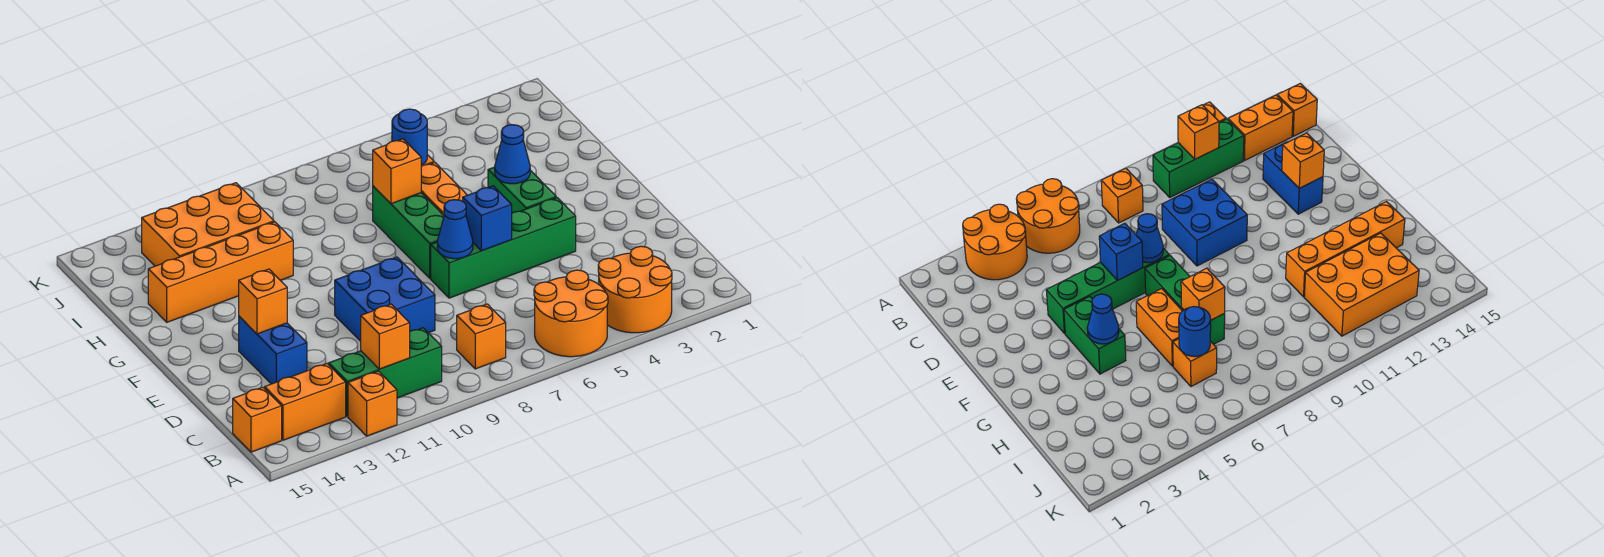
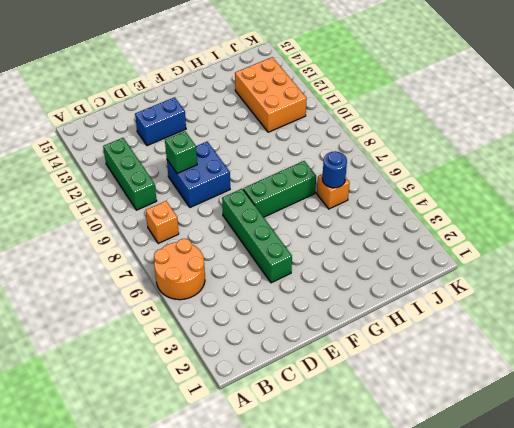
green brick D10 level 2 -> none
none -> orange round brick A3:B4 level 1
none -> orange brick A12 level 1
none -> orange brick B13:B14 level 1

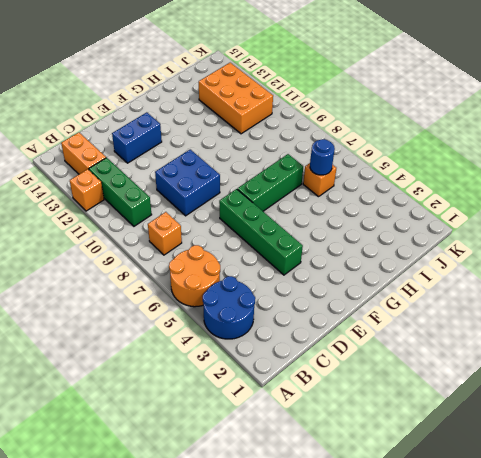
blue round brick A3:B4 level 1 -> orange round brick A3:B4 level 1
none -> orange brick B15 level 1
none -> green brick F4:G4 level 1
none -> orange brick G6:H6 level 1

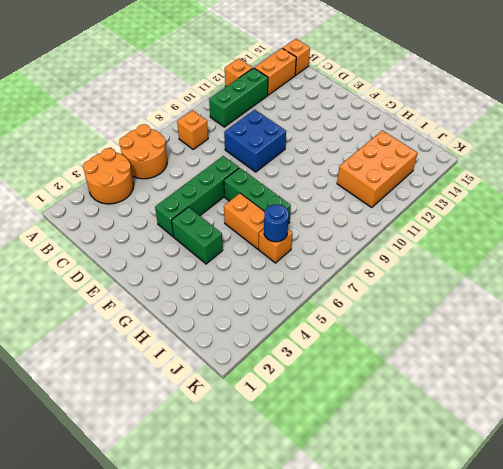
none -> blue brick D13:E13 level 1
none -> orange brick H11:H14 level 1
none -> orange brick B11 level 2

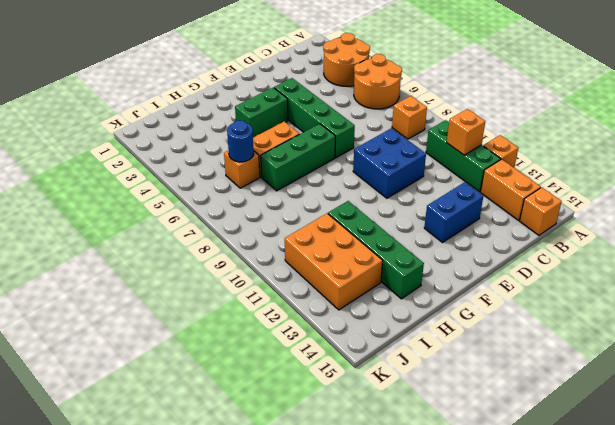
green brick H11:H14 level 1 -> orange brick H11:H14 level 1
none -> blue brick E6 level 2
none -> blue cone E7 level 2
none -> orange brick E13 level 2

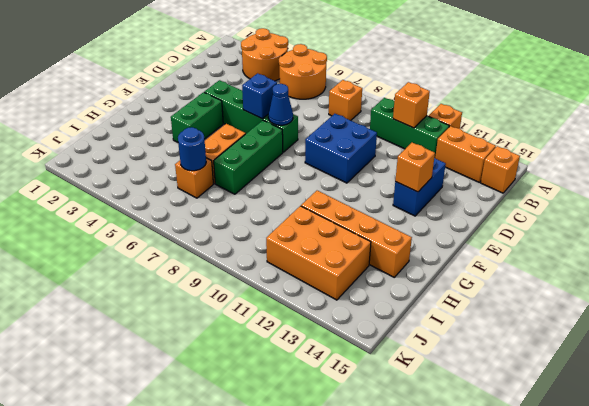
none -> blue cone G4 level 2
none -> orange brick H7 level 2

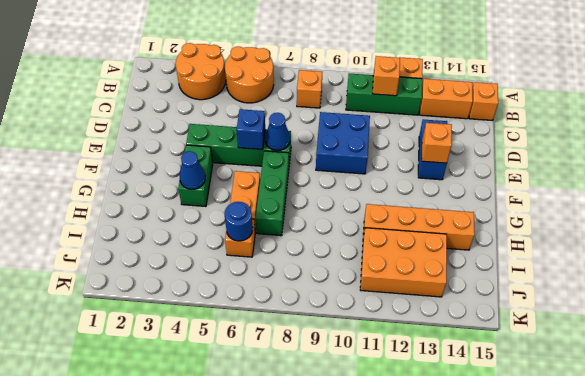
none -> orange brick H7 level 2

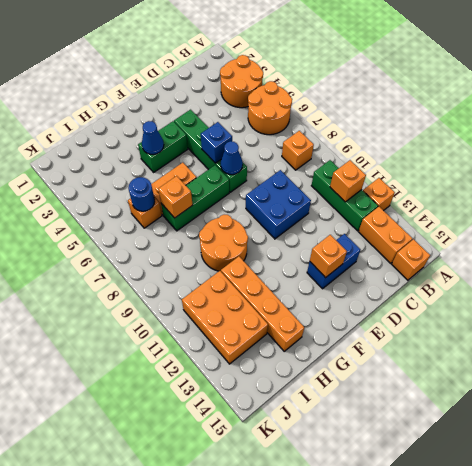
orange round brick G9:H10 level 1 -> none

